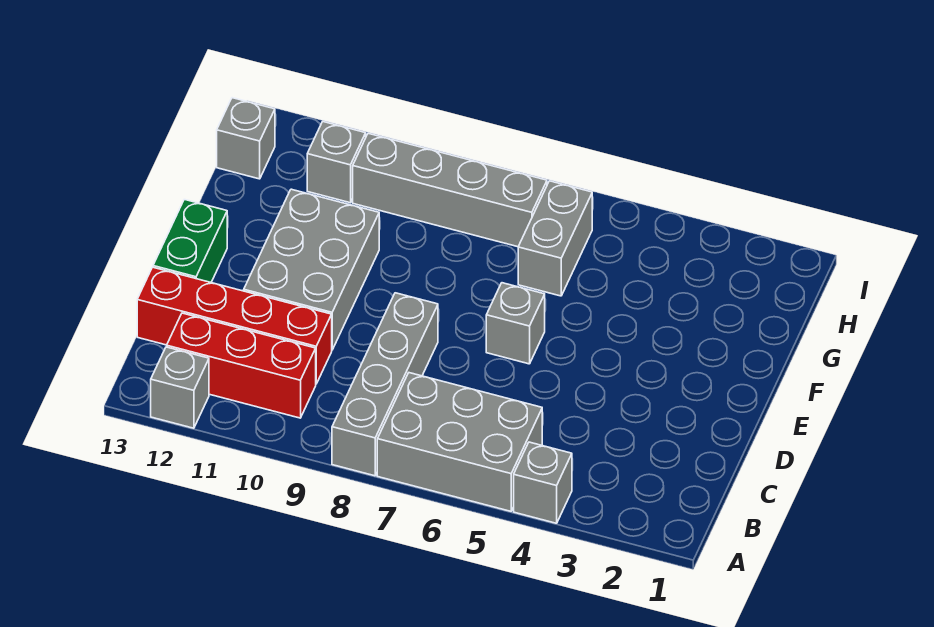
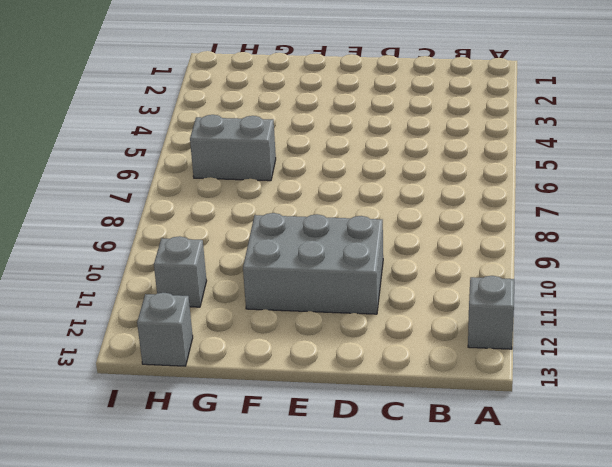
none -> grey brick A4 level 1
none -> grey brick A5:B7 level 1
none -> grey brick A8:D8 level 1

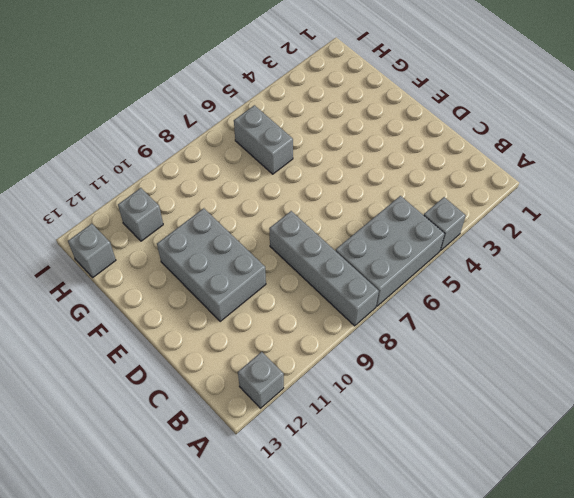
none -> red brick B10:B12 level 1
none -> red brick C10:C13 level 1
none -> green brick D13:E13 level 1

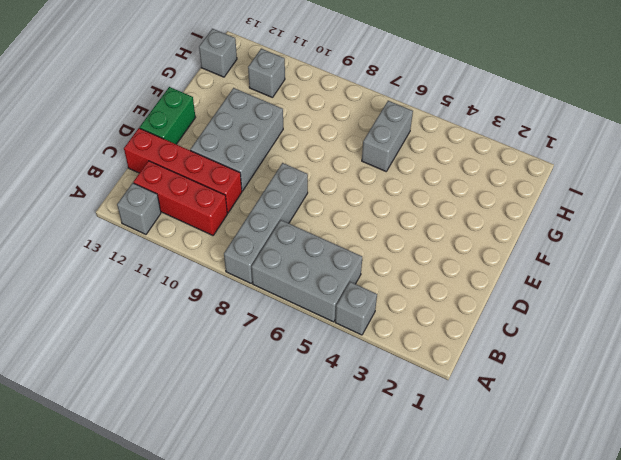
none -> grey brick E6 level 1
none -> grey brick H7:H10 level 1

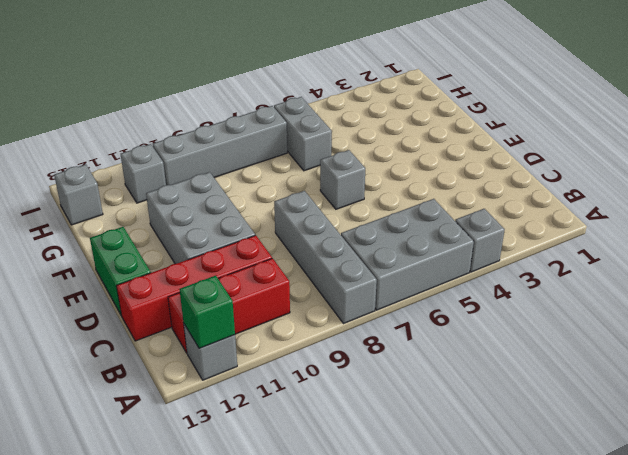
green brick A12 level 2 -> none

